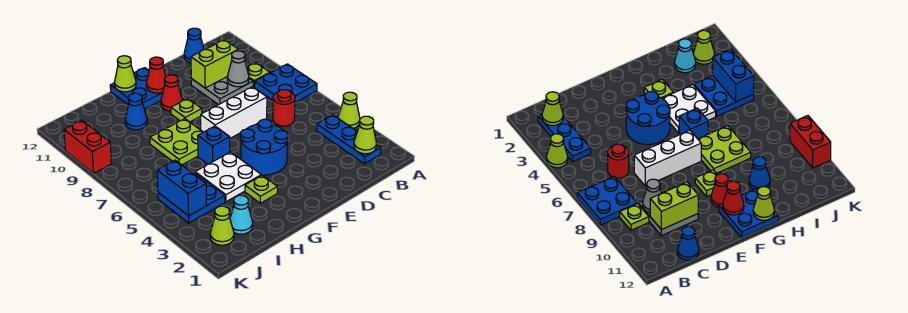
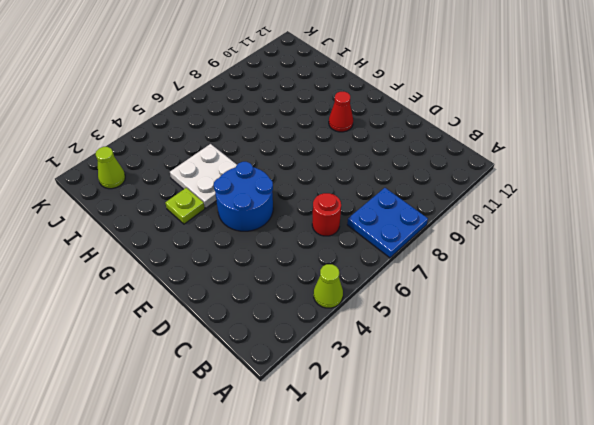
none -> blue plate B2:B4 level 1
none -> lime plate B9 level 1
none -> grey plate C9:D10 level 1

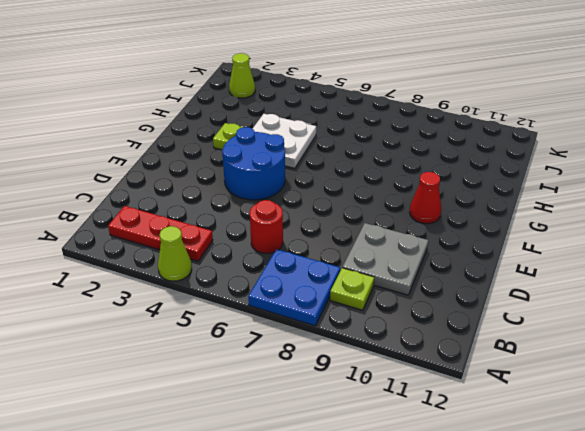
red plate B2:B4 level 1 -> blue plate B2:B4 level 1
none -> blue cone C12 level 1
none -> white brick D7:F7 level 1
none -> lime plate F9 level 1

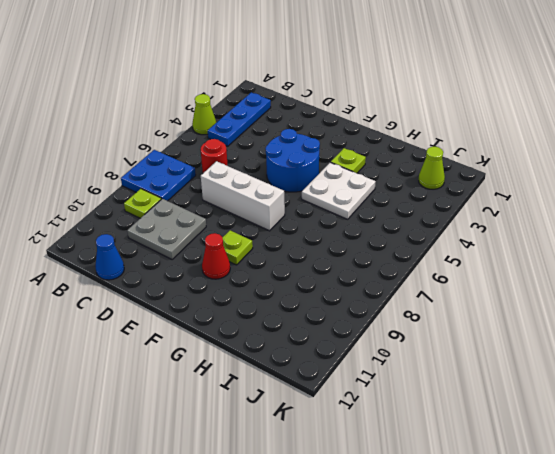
none -> blue plate F11:G12 level 1
none -> blue brick G6 level 1
none -> lime plate G7:H8 level 1

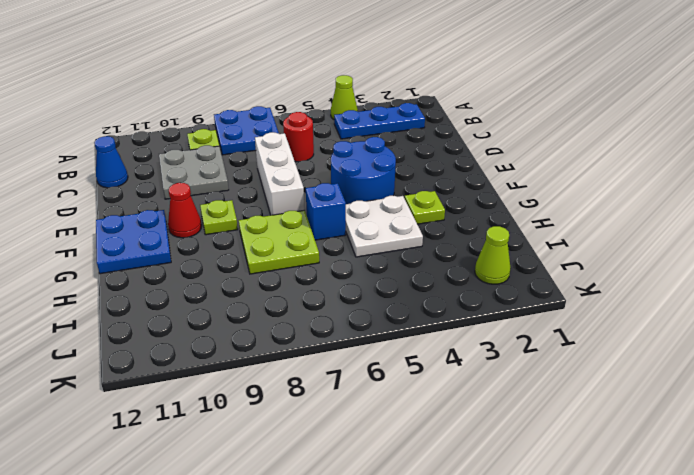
none -> blue cone H10 level 1
none -> cyan cone I2 level 1
none -> blue plate I4:J5 level 1

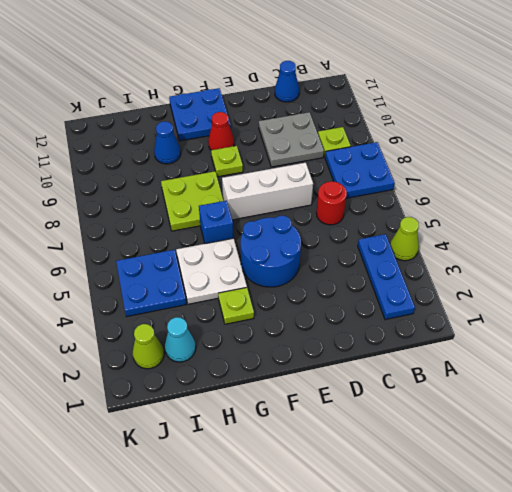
none -> red brick K9:K10 level 1
none -> lime cone B2 level 2
none -> grey cone C9 level 2

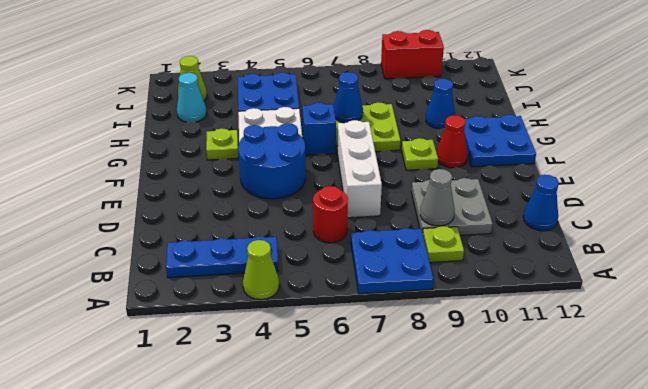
blue cone H7 level 2 -> none
none -> lime cone B2 level 2
none -> lime brick C10:D10 level 2
none -> red cone F11 level 2

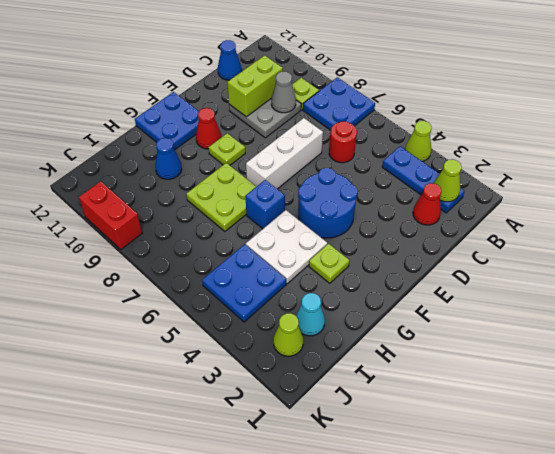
red cone C2 level 1 -> red cone F11 level 2
none -> lime cone G12 level 2
none -> blue brick J4:J5 level 2

